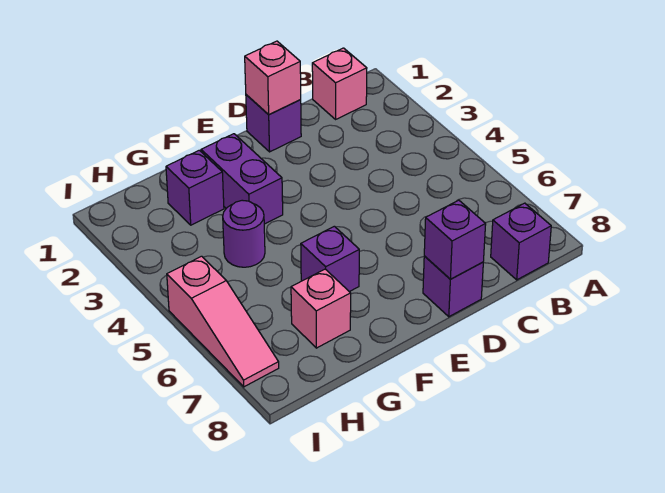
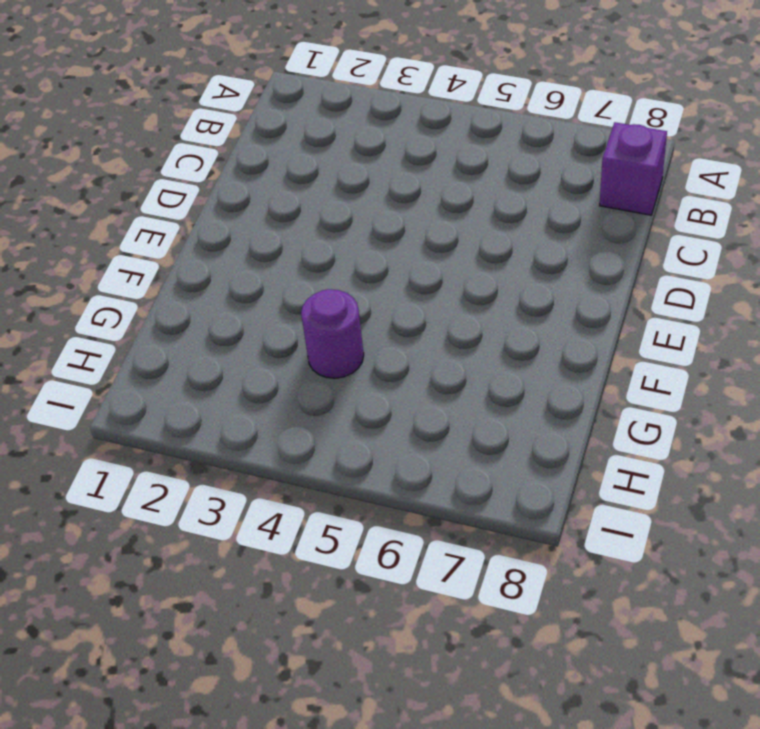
none -> pink brick B1 level 1
none -> purple brick D1 level 1
none -> purple brick D8 level 1

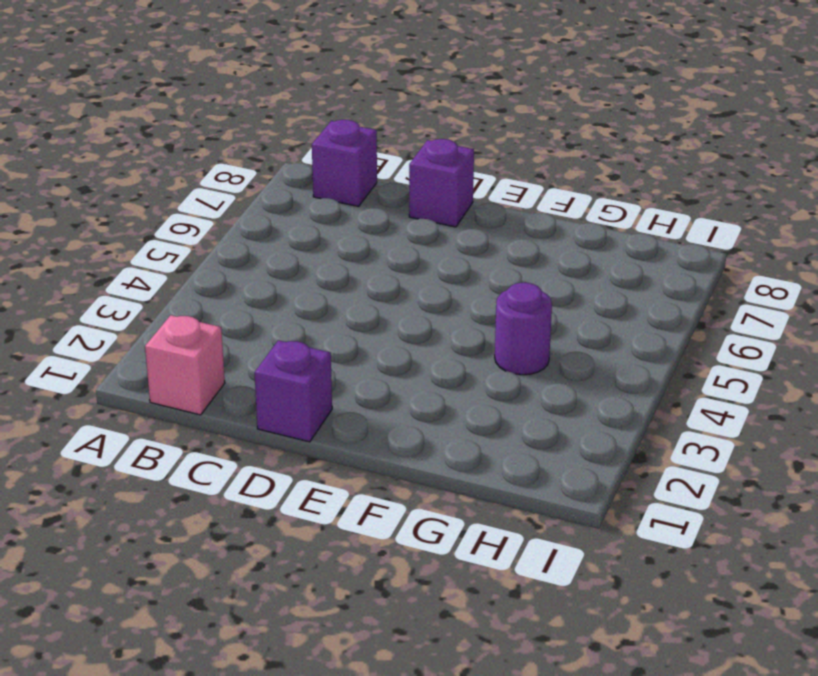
none -> purple brick F2:F3 level 1
none -> purple brick F6 level 1
none -> purple brick G2 level 1

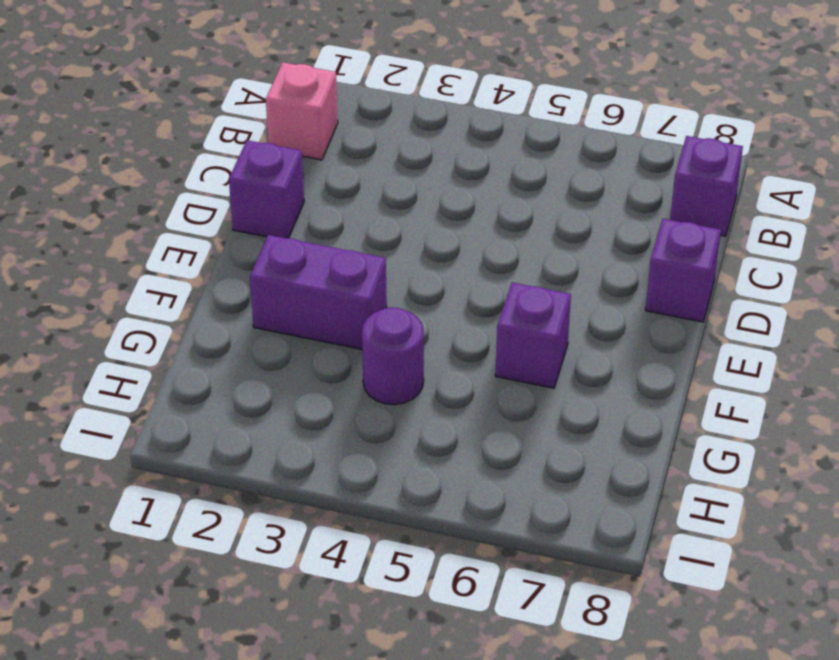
none -> purple brick G2 level 1
none -> pink brick G7 level 1
none -> pink slope I5:I7 level 1 top 5

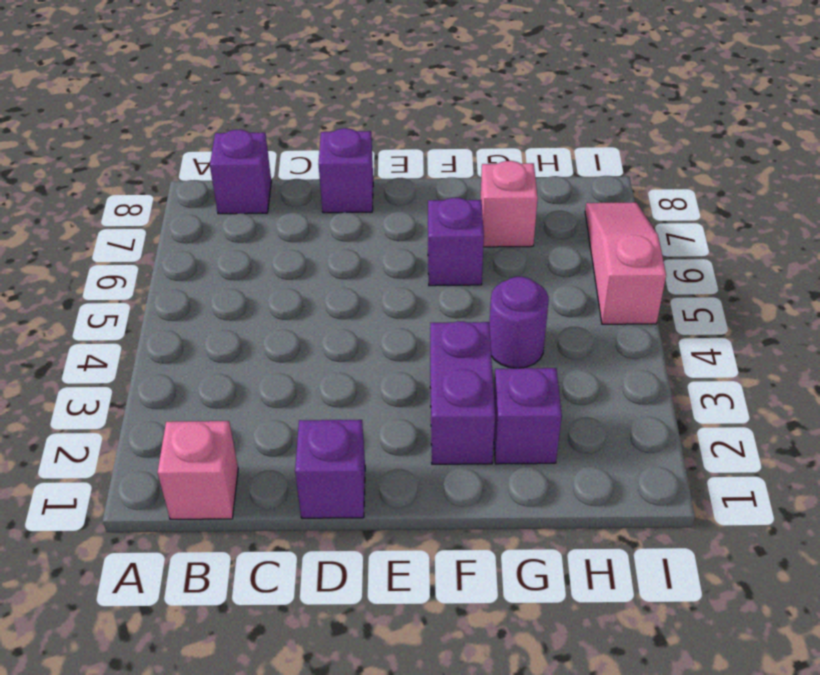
none -> pink brick D1 level 2
none -> purple brick D8 level 2

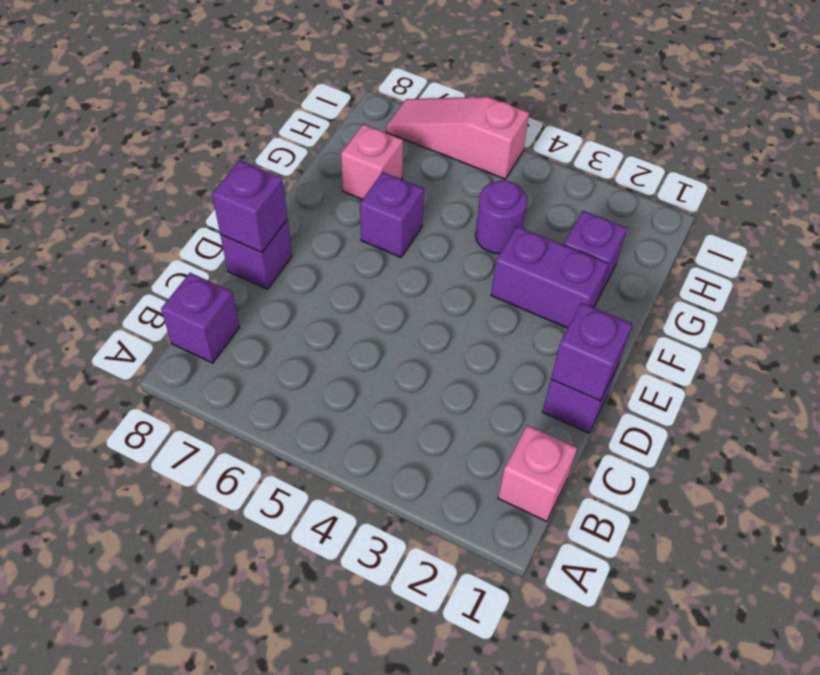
purple brick D1 level 2 -> pink brick D1 level 2

